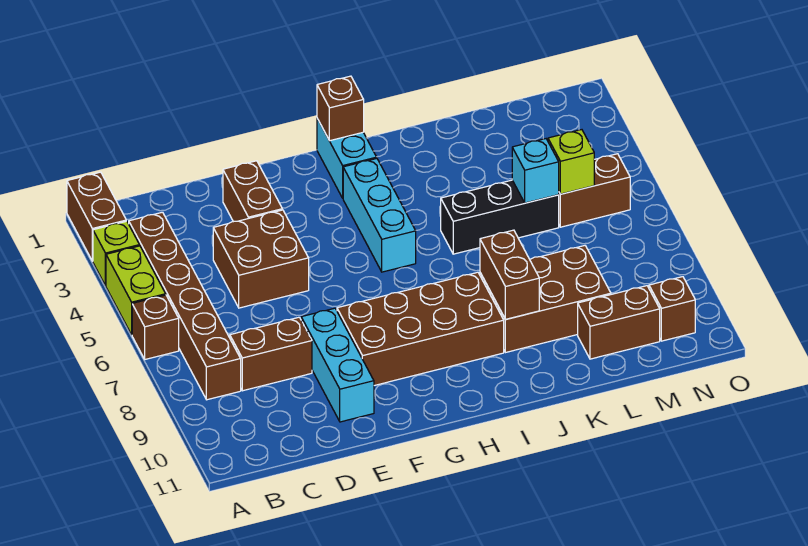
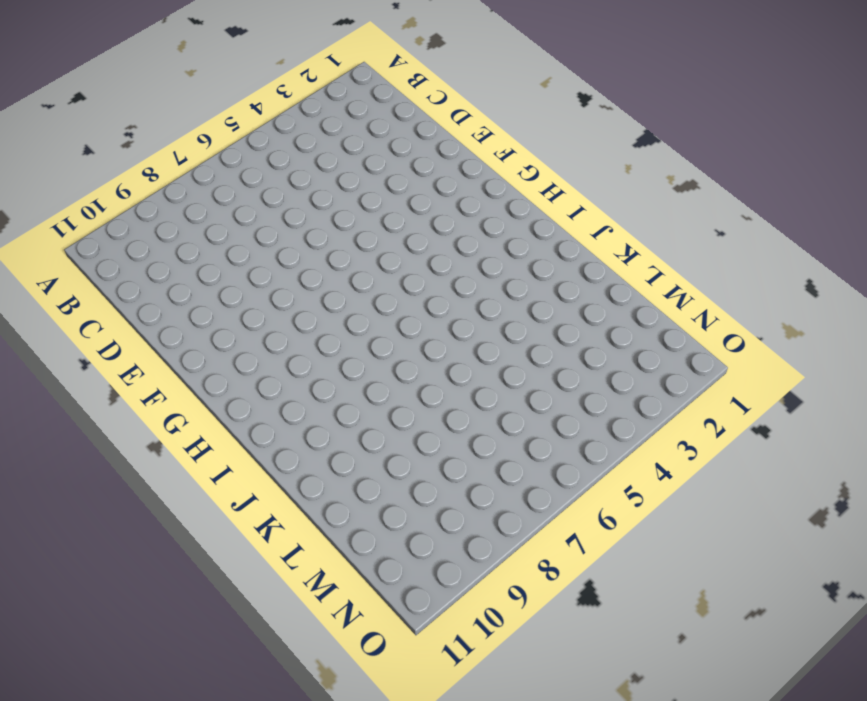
none -> brown brick A1:A2 level 1
none -> lime brick A3 level 1
none -> lime brick A4:A5 level 1

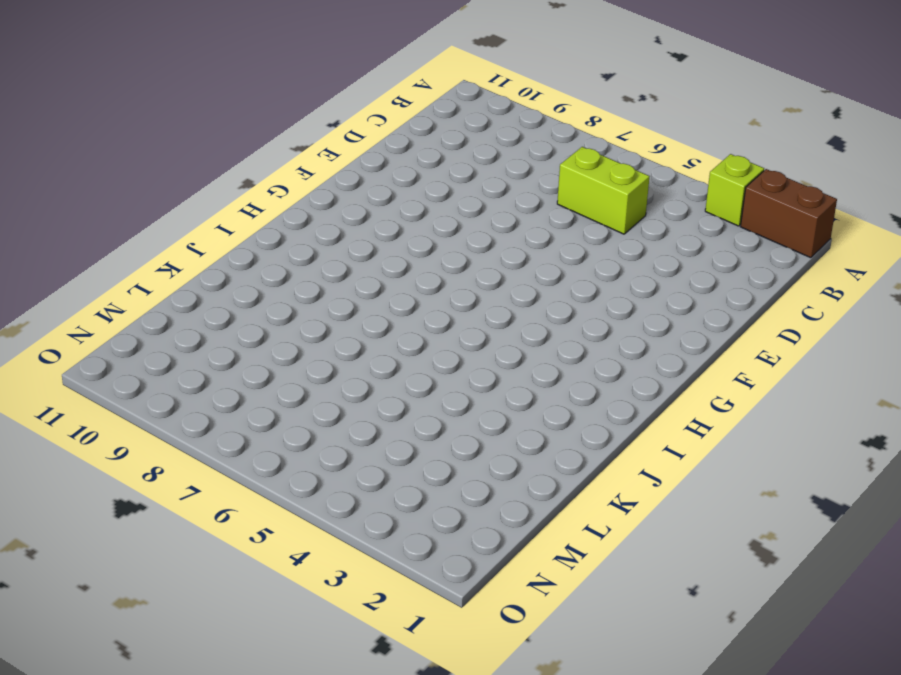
lime brick C5:C6 level 1 -> lime brick A4:A5 level 1
none -> brown brick A6 level 1
none -> brown brick B3:B8 level 1
none -> brown brick C8:D8 level 1

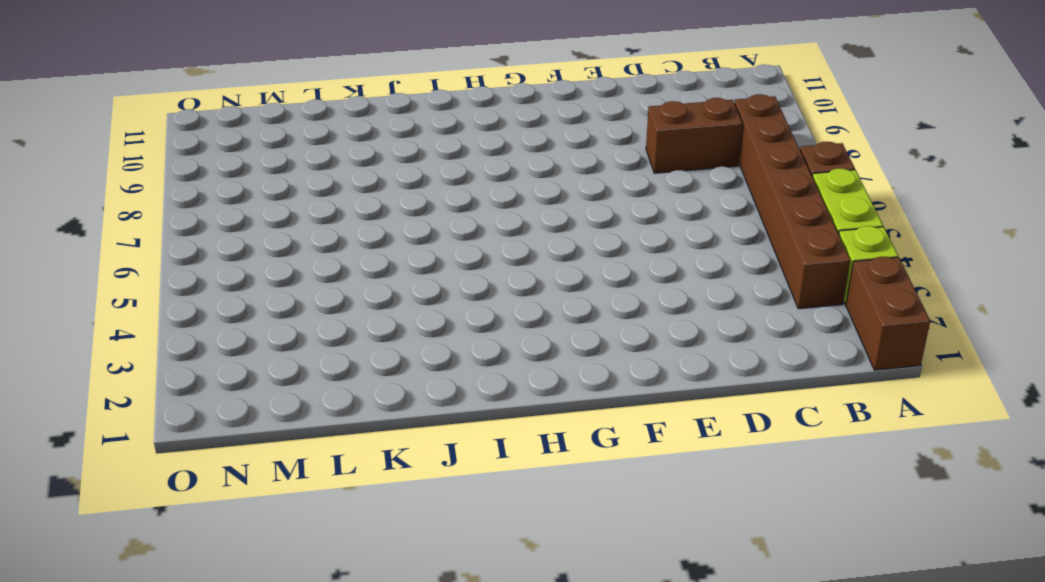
none -> brown brick D4:E5 level 1
none -> brown brick E2:E3 level 1
none -> cyan brick E8:E10 level 1

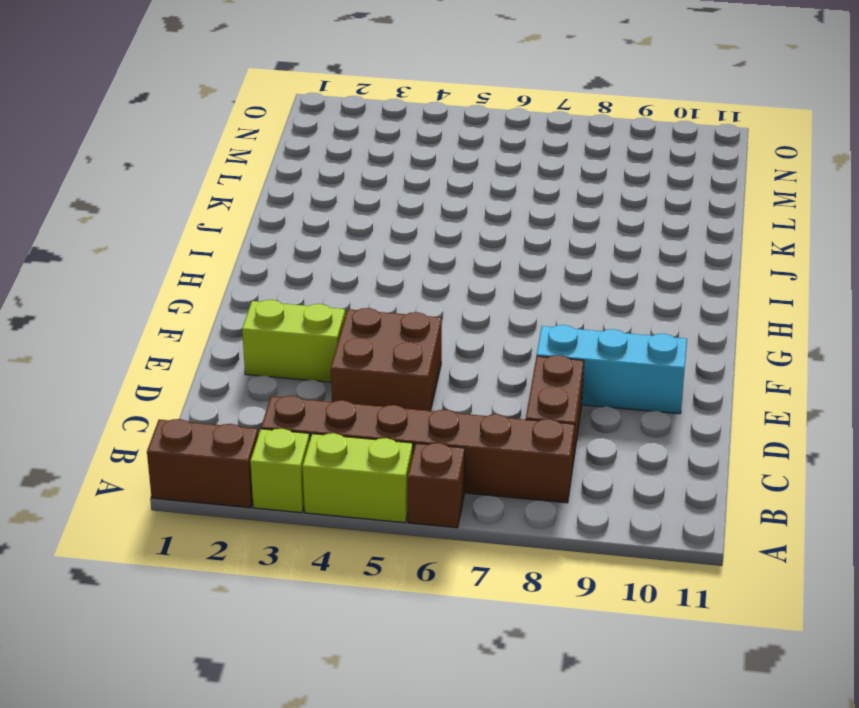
lime brick E2:E3 level 1 -> brown brick E2:E3 level 1
none -> brown brick F8:I9 level 1
none -> cyan brick H1:H2 level 1
none -> cyan brick H3:H5 level 1

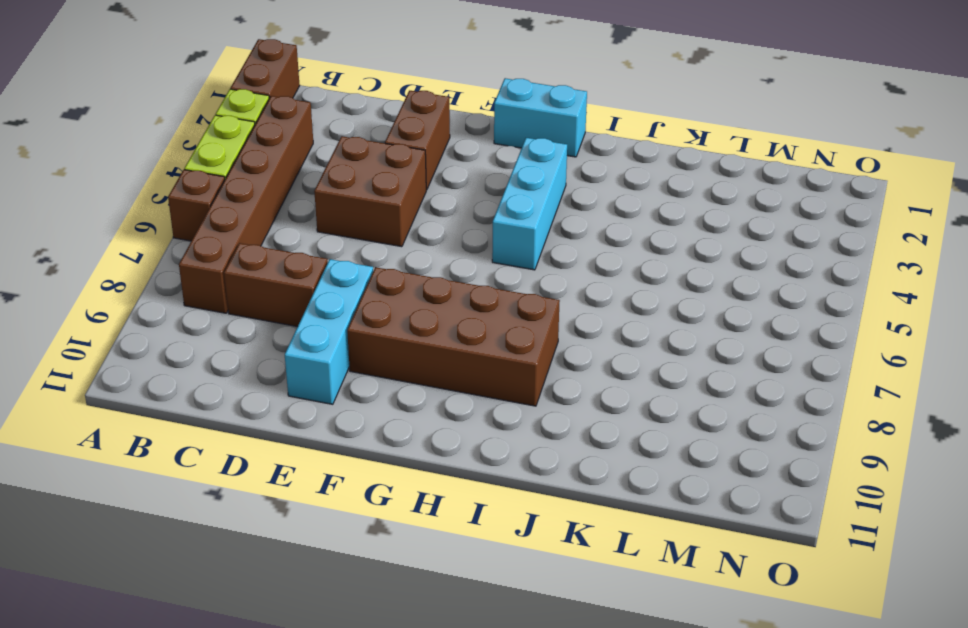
cyan brick G1:H1 level 1 -> cyan brick H1:H2 level 1
none -> black brick J5:L5 level 1
none -> brown brick J8:L9 level 1
none -> brown brick L10:M10 level 1

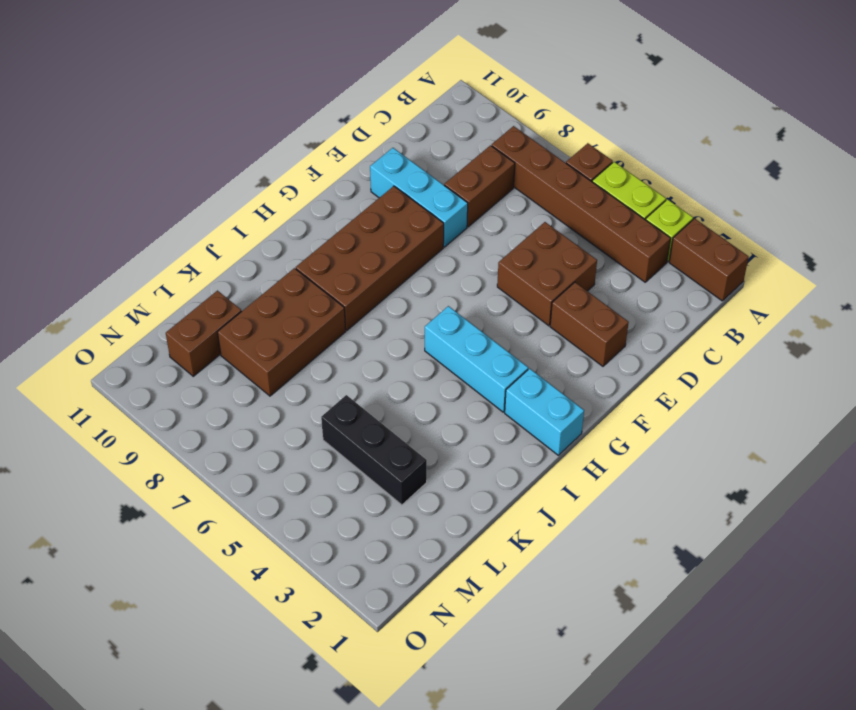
black brick L3:L5 level 1 -> black brick J5:L5 level 1
none -> brown brick M5:N5 level 1
none -> brown brick N10 level 1
none -> brown brick H1 level 2

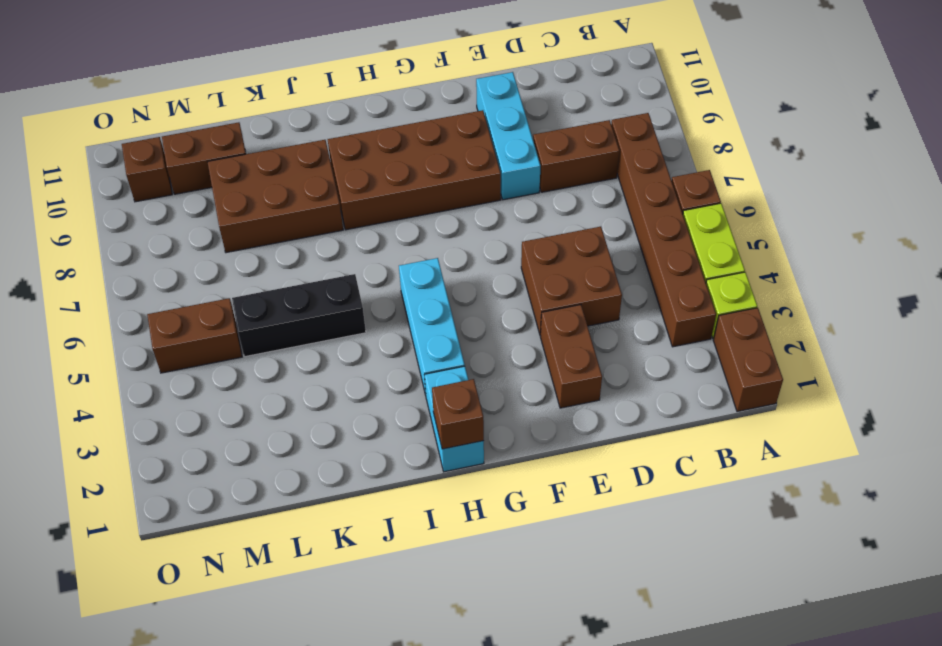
none -> brown brick J8:J9 level 2
none -> cyan brick L5 level 2
none -> lime brick M5 level 2

